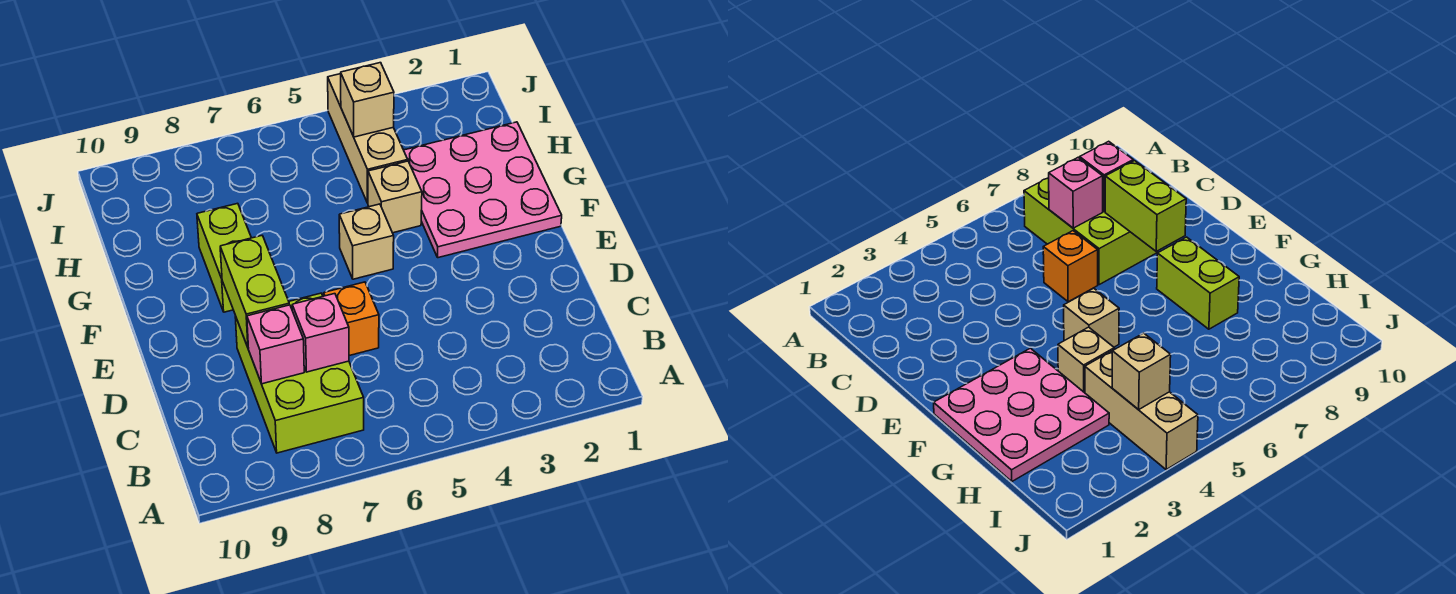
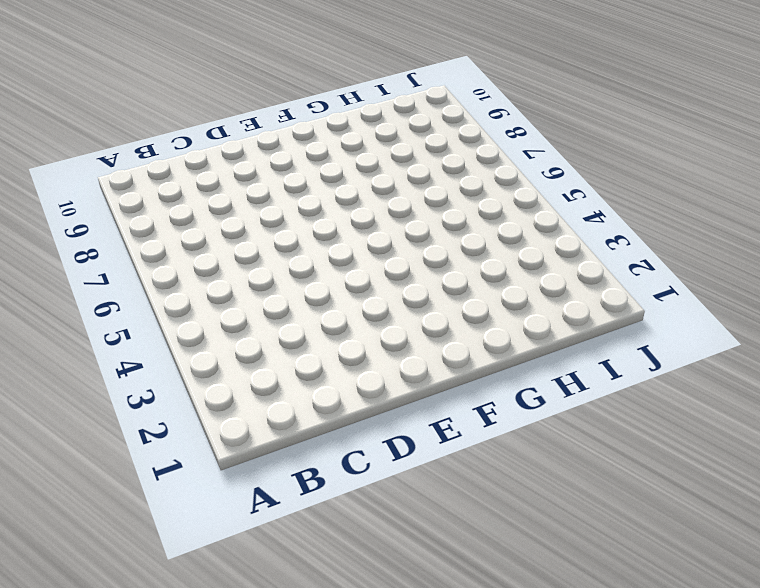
none -> lime brick B7:D8 level 1
none -> orange brick D6 level 1

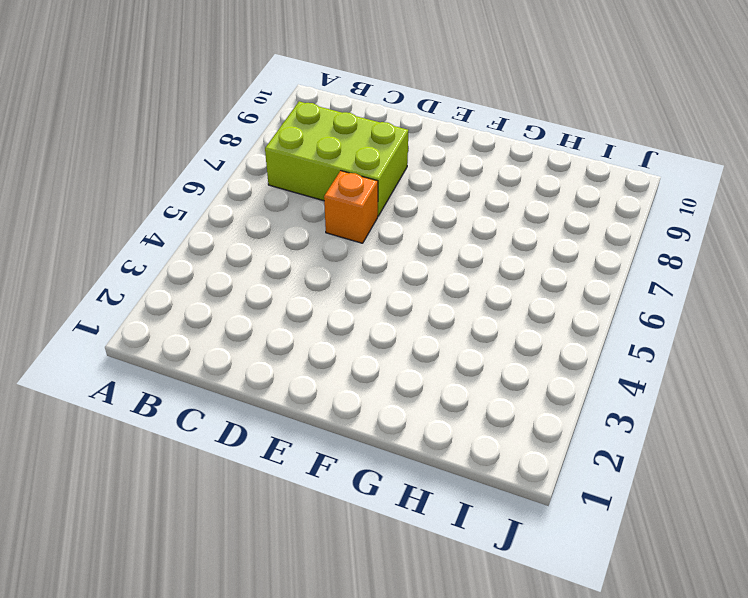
none -> pink plate F1:H3 level 1
none -> tan brick F5 level 1

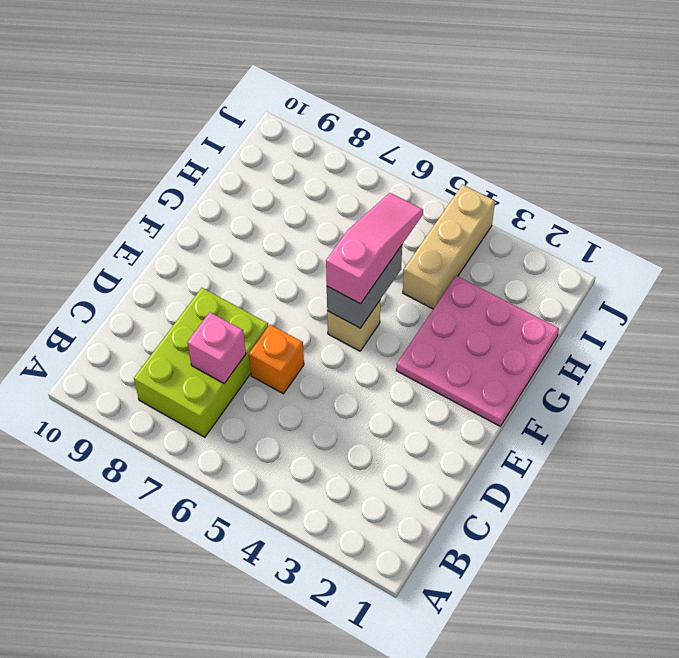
grey brick F5:G5 level 2 -> none
pink slope F5:H5 level 3 top F -> none
none -> lime brick F8:G8 level 1
none -> tan brick G4 level 1

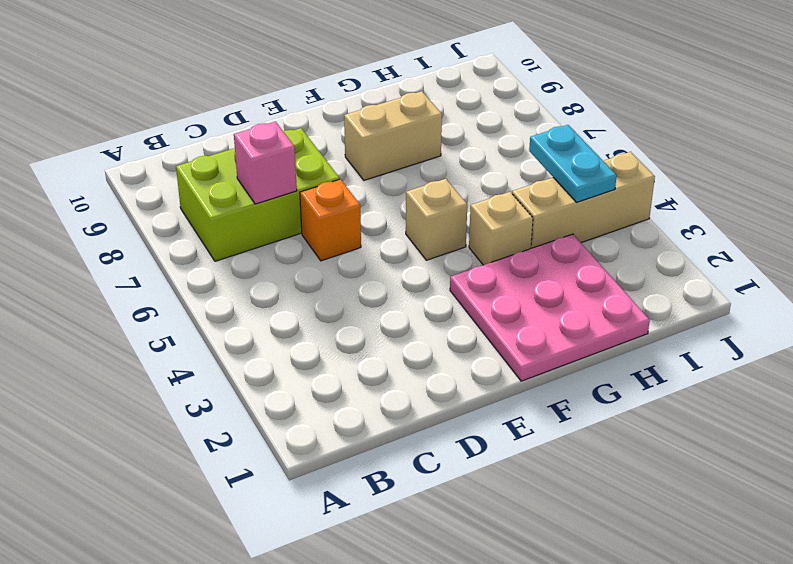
tan brick F8:G8 level 1 -> lime brick F8:G8 level 1
cyan plate I4:I5 level 2 -> tan brick I4 level 2
none -> pink brick C8 level 2
none -> lime brick D8:E8 level 2

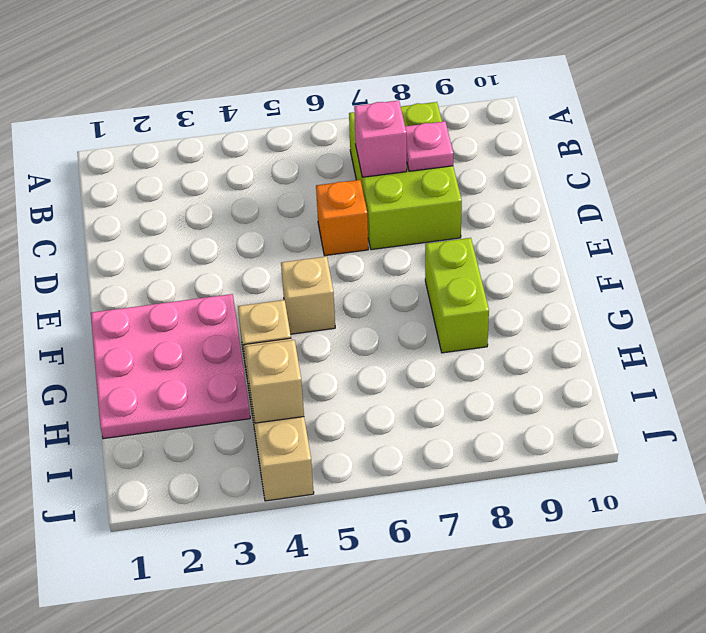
pink plate C8 level 2 -> pink brick C8 level 2
none -> lime brick D8:E8 level 2

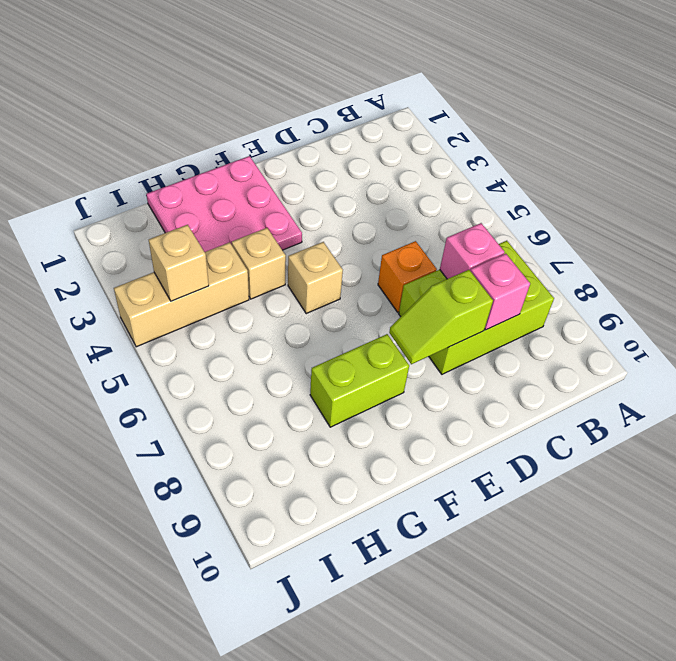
lime slope D8:E8 level 2 top D -> lime brick D8:E8 level 2

